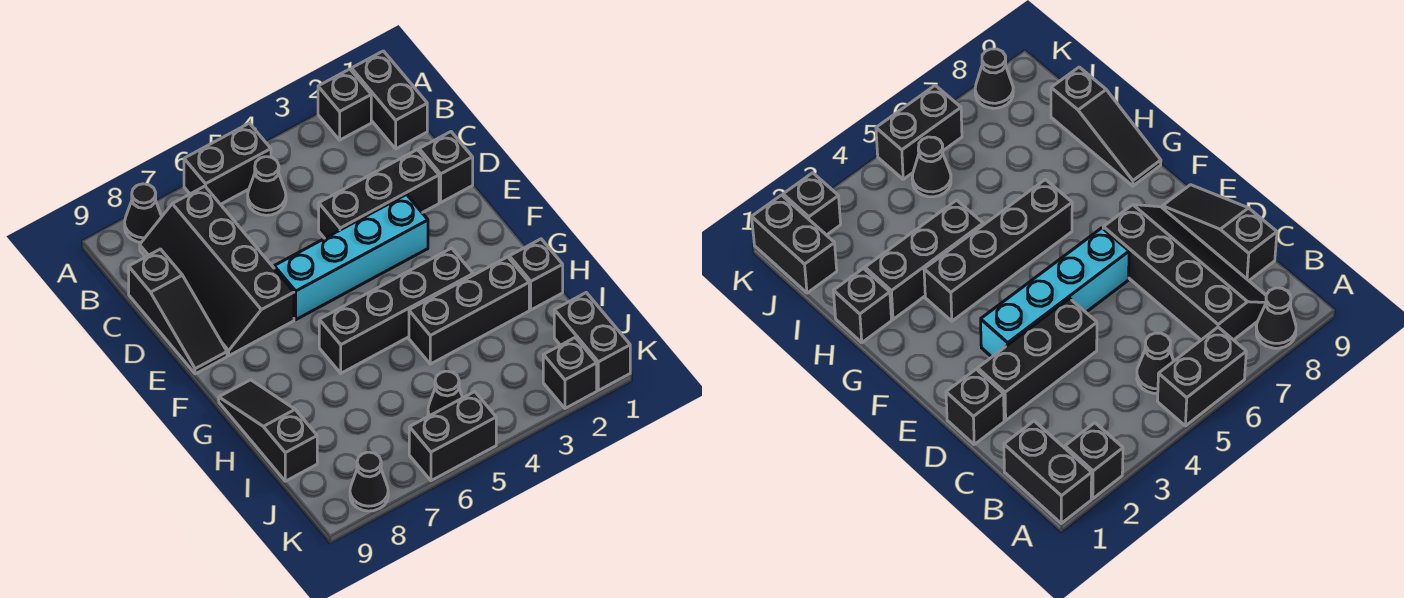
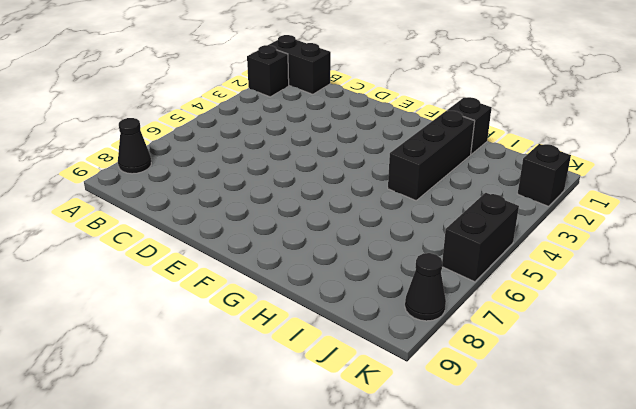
none -> black brick A5:A6 level 1
none -> black cone B5 level 1
none -> black slope B7:E8 level 1 top 7

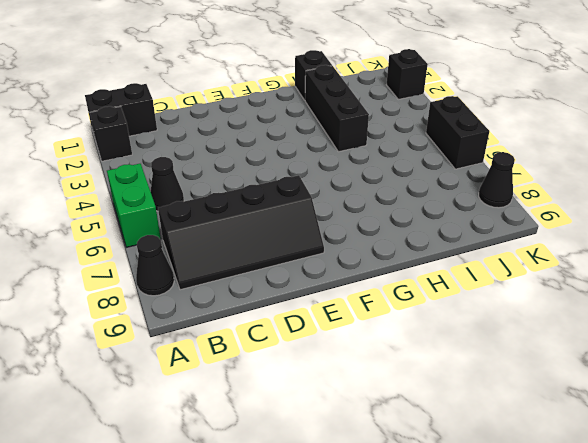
green brick A5:A6 level 1 -> black brick A5:A6 level 1
none -> black slope C9:E9 level 1 top C
none -> black brick D1 level 1
none -> black brick D2:D4 level 1

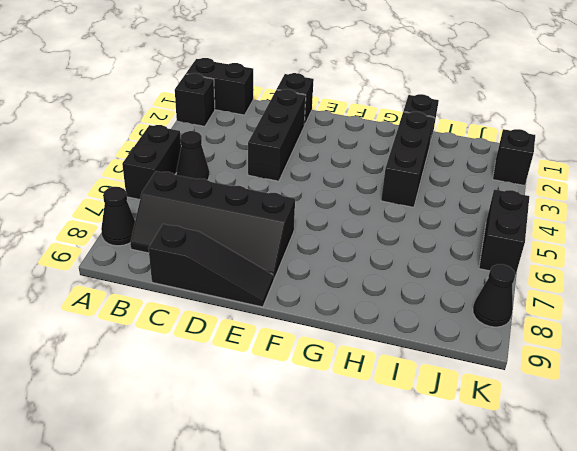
none -> cyan brick E3:E6 level 1
none -> black brick G3:G6 level 1
none -> black slope G9:I9 level 1 top I

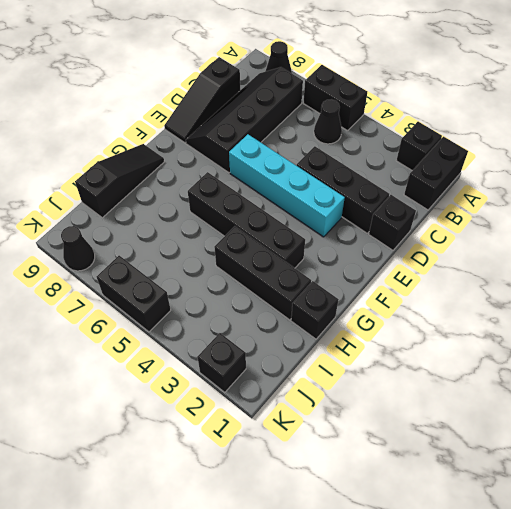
none -> black brick J1:K1 level 1
none -> black cone J5 level 1

